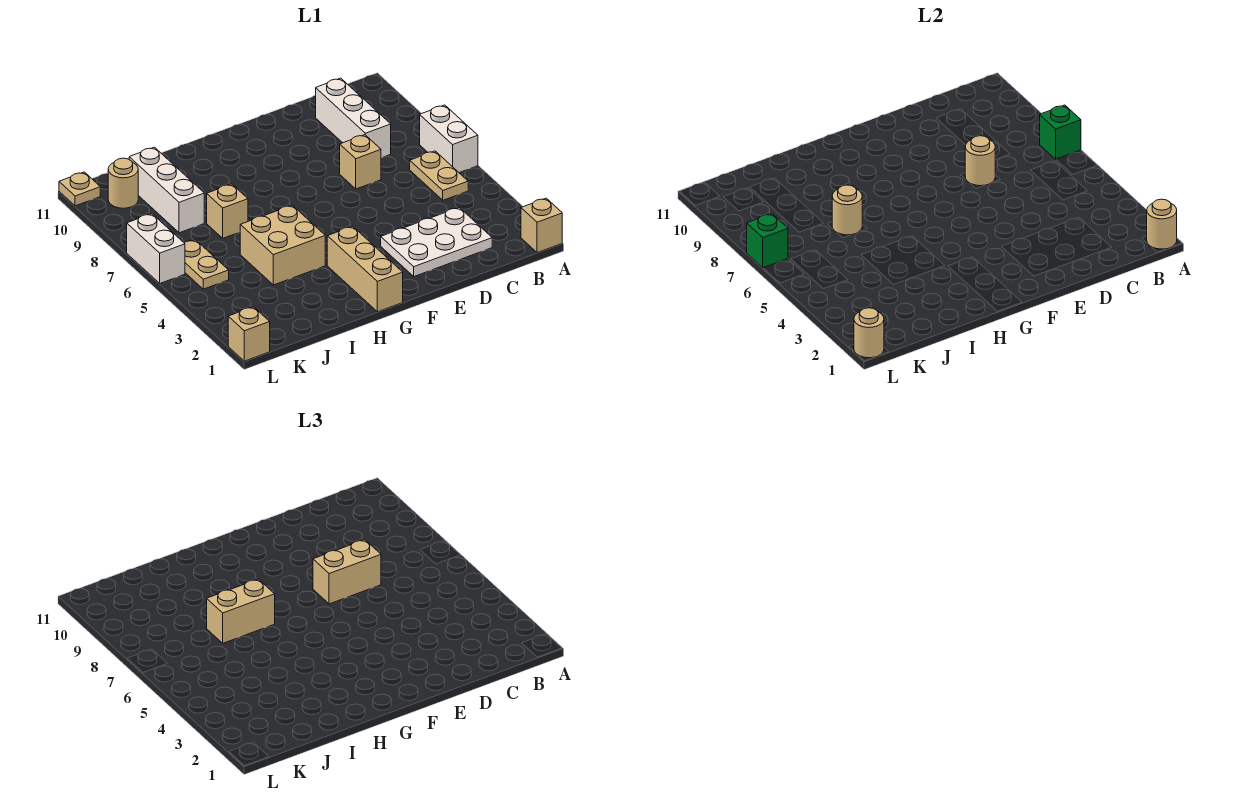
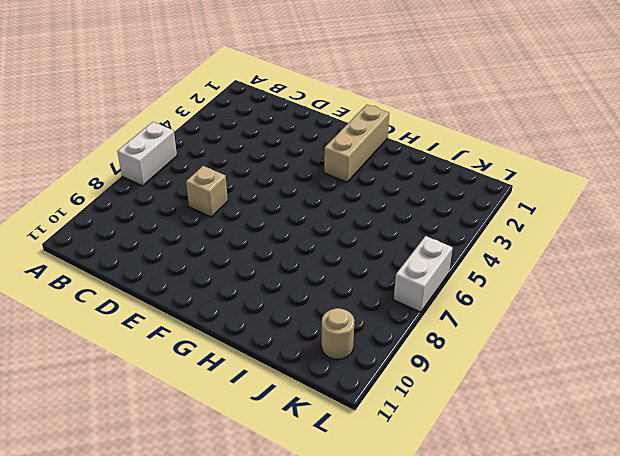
none -> tan brick A1 level 1
none -> tan plate B5:B6 level 1
none -> white plate C2:E3 level 1

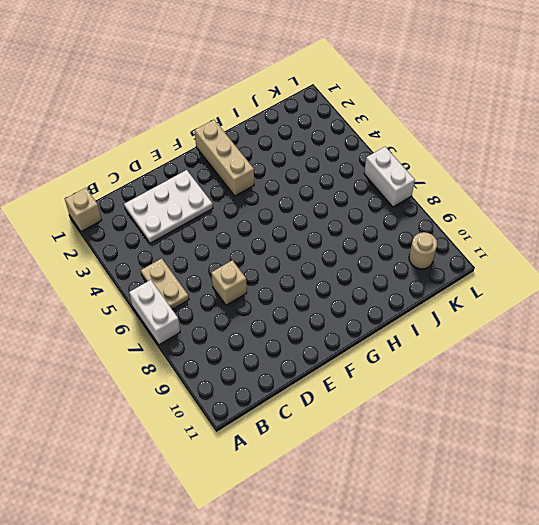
none -> white brick C8:C10 level 1
none -> tan brick H4:I5 level 1
none -> tan brick I7 level 1

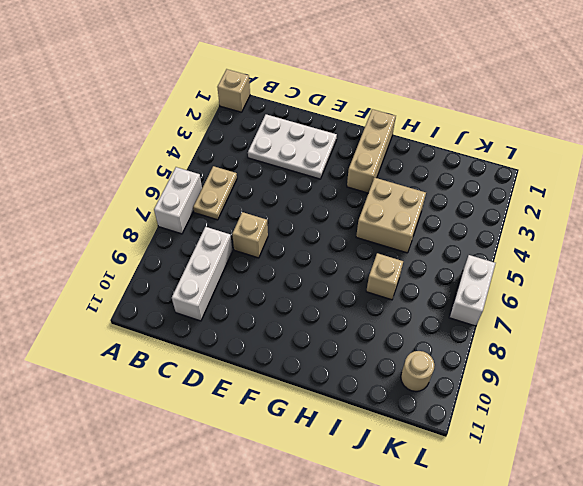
none -> white brick J8:J10 level 1
none -> tan plate K5:K6 level 1
none -> tan brick L1 level 1

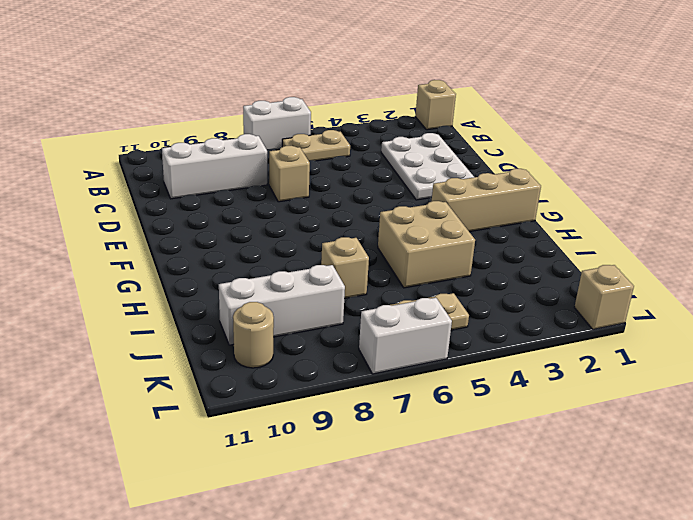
none -> tan plate L11 level 1
none -> tan round brick A1 level 2
none -> green brick A7 level 2

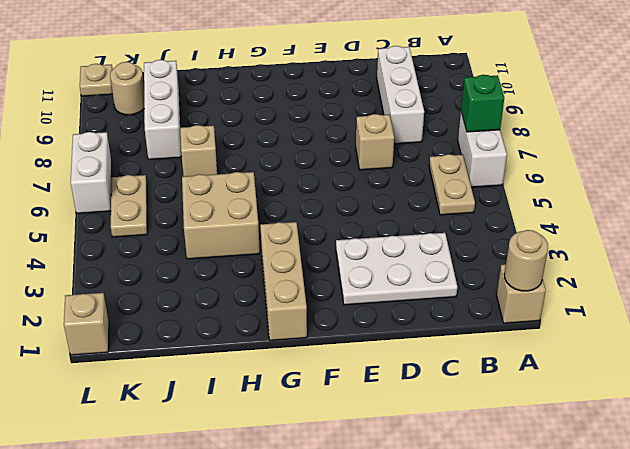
none -> tan round brick D7 level 2
none -> tan round brick I7 level 2
none -> tan round brick L1 level 2

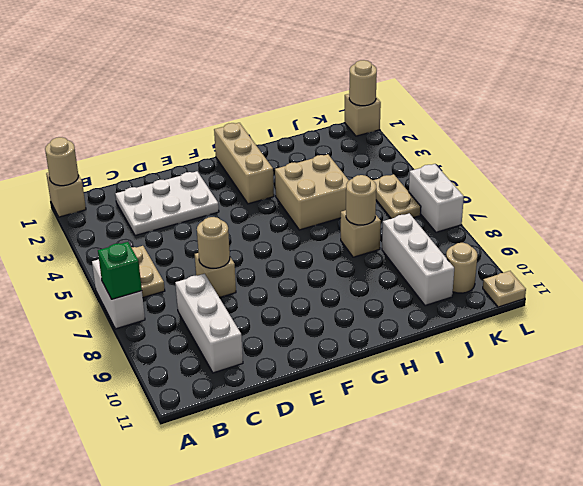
none -> green brick L7 level 2
none -> tan brick D7:E7 level 3
none -> tan brick H7:I7 level 3

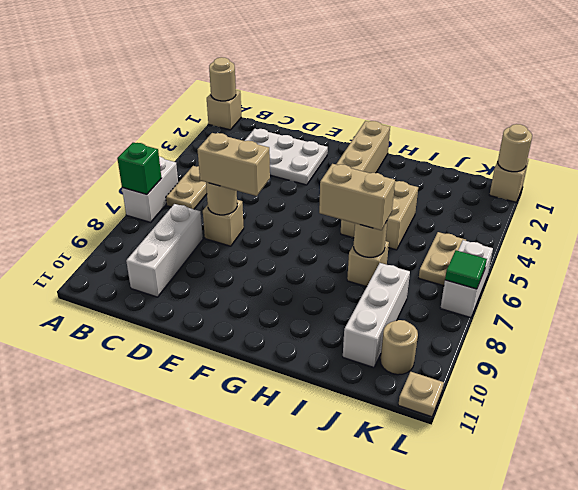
green tile L7 level 2 -> green brick L7 level 2

